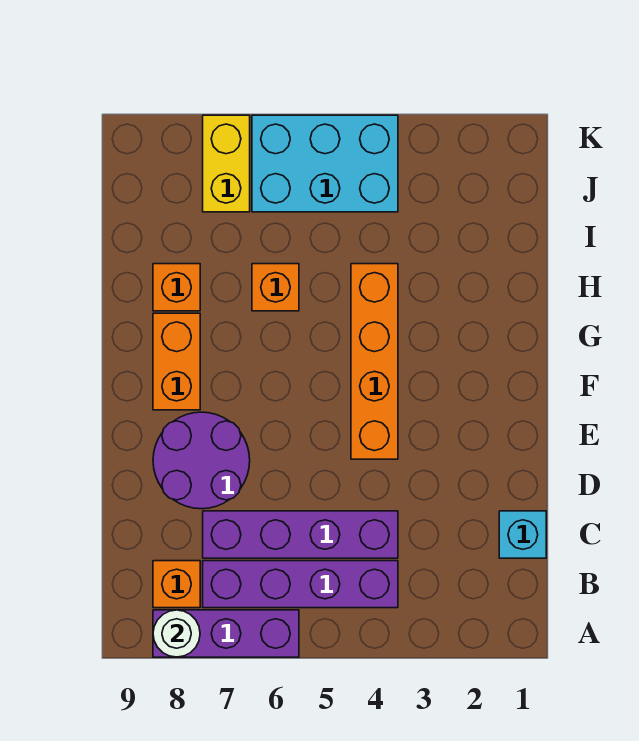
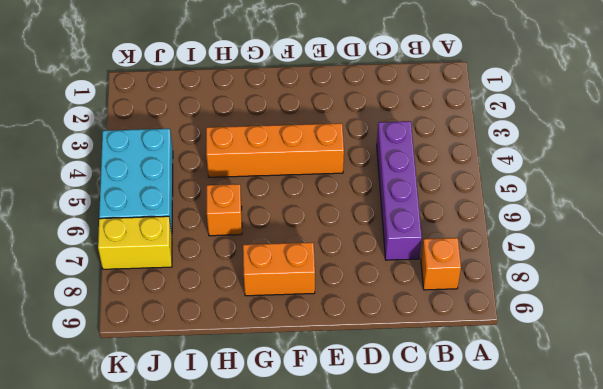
none -> purple brick A6:A8 level 1
none -> purple brick B4:B7 level 1
none -> cyan brick C1 level 1

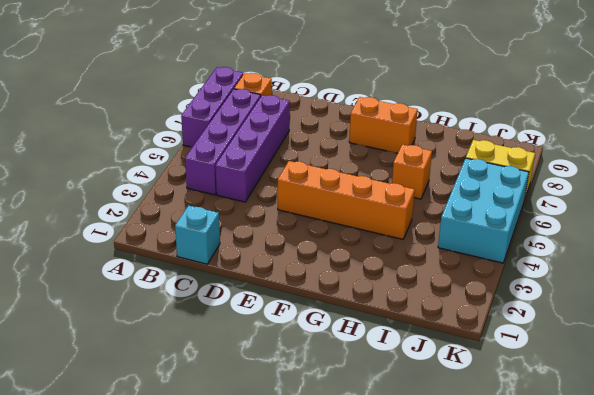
none -> purple round brick D7:E8 level 1
none -> orange brick H8 level 1
none -> white round brick A8 level 2

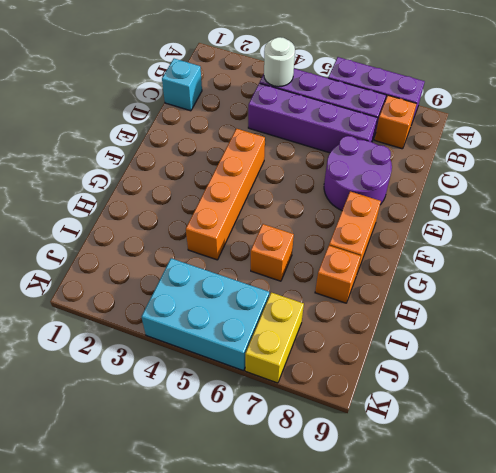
white round brick B4 level 2 -> white round brick A8 level 2

